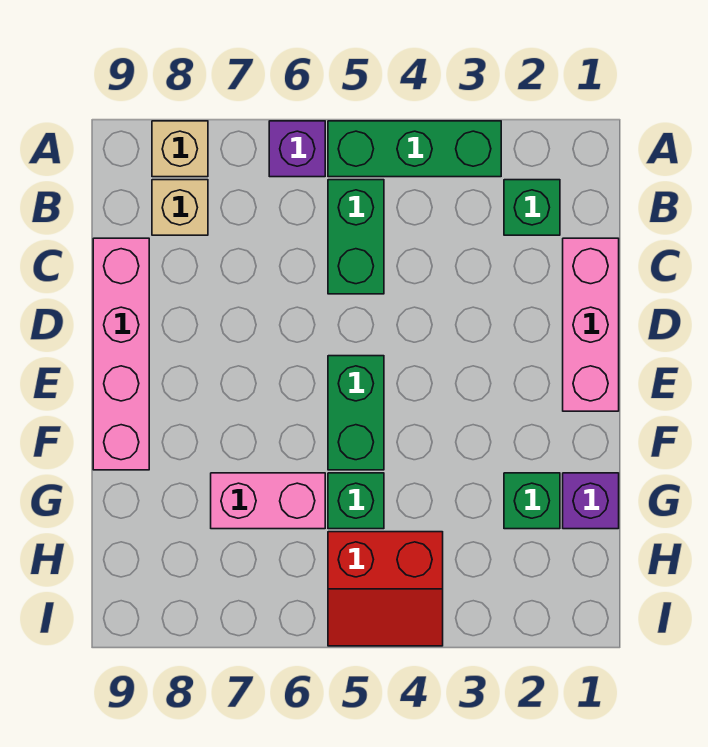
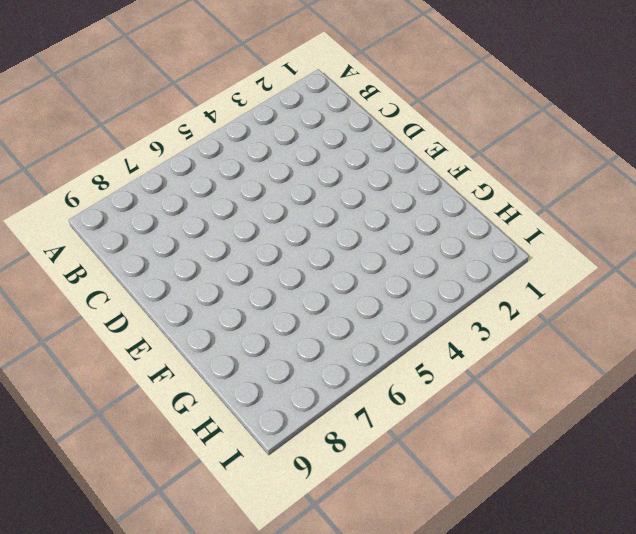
none -> green brick A3:A5 level 1
none -> purple brick A6 level 1
none -> tan brick A8 level 1

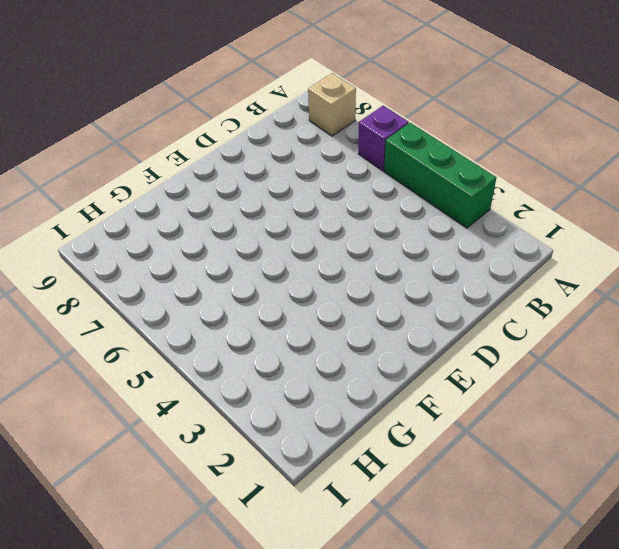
none -> green brick B2 level 1
none -> green brick B5:C5 level 1
none -> tan brick B8 level 1

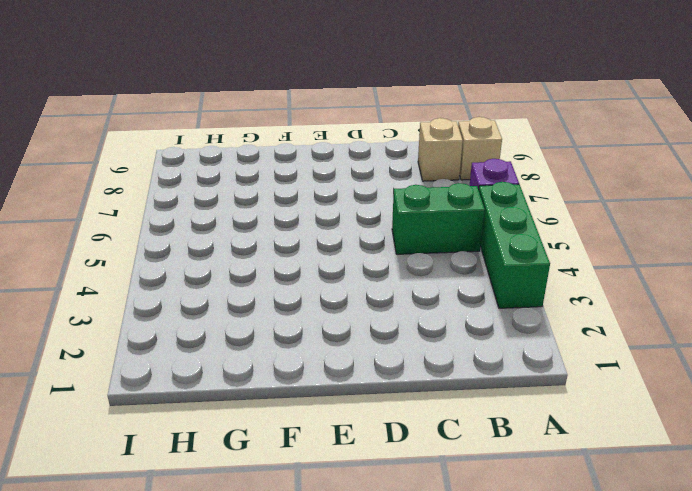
none -> green brick B2 level 1
none -> pink brick C1:E1 level 1
none -> pink brick C9:F9 level 1

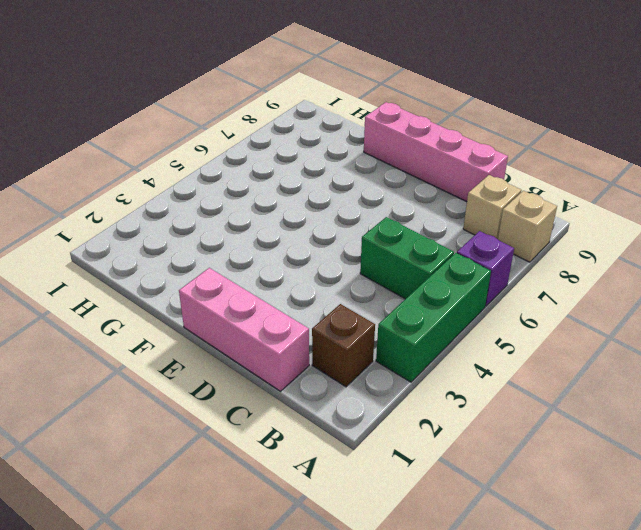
brown brick B2 level 1 -> green brick B2 level 1
none -> green brick E5:F5 level 1
none -> purple brick G1 level 1
none -> green brick G2 level 1

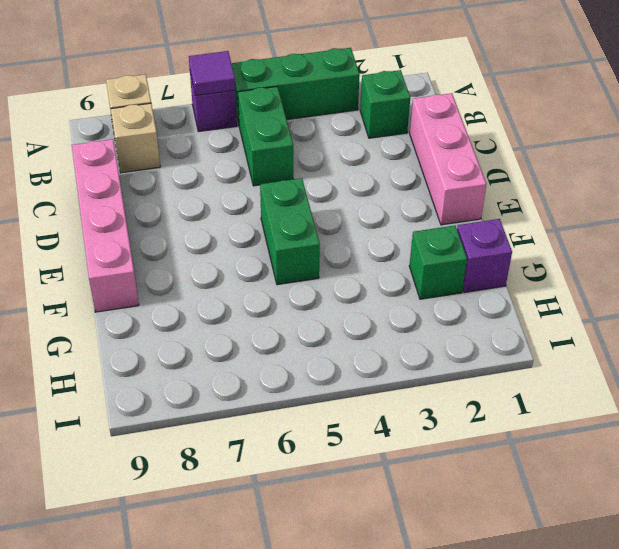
purple tile A6 level 2 -> none
none -> green brick G5 level 1
none -> pink brick G6:G7 level 1
none -> red slope H4:I5 level 1 top H

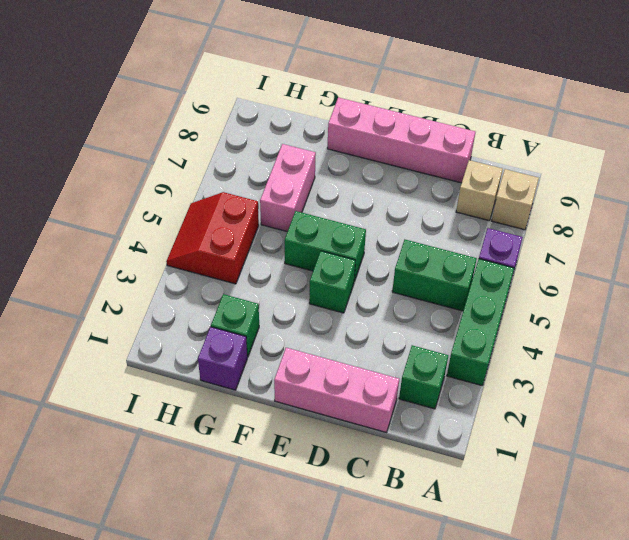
green brick E4 level 1 -> green brick G5 level 1

